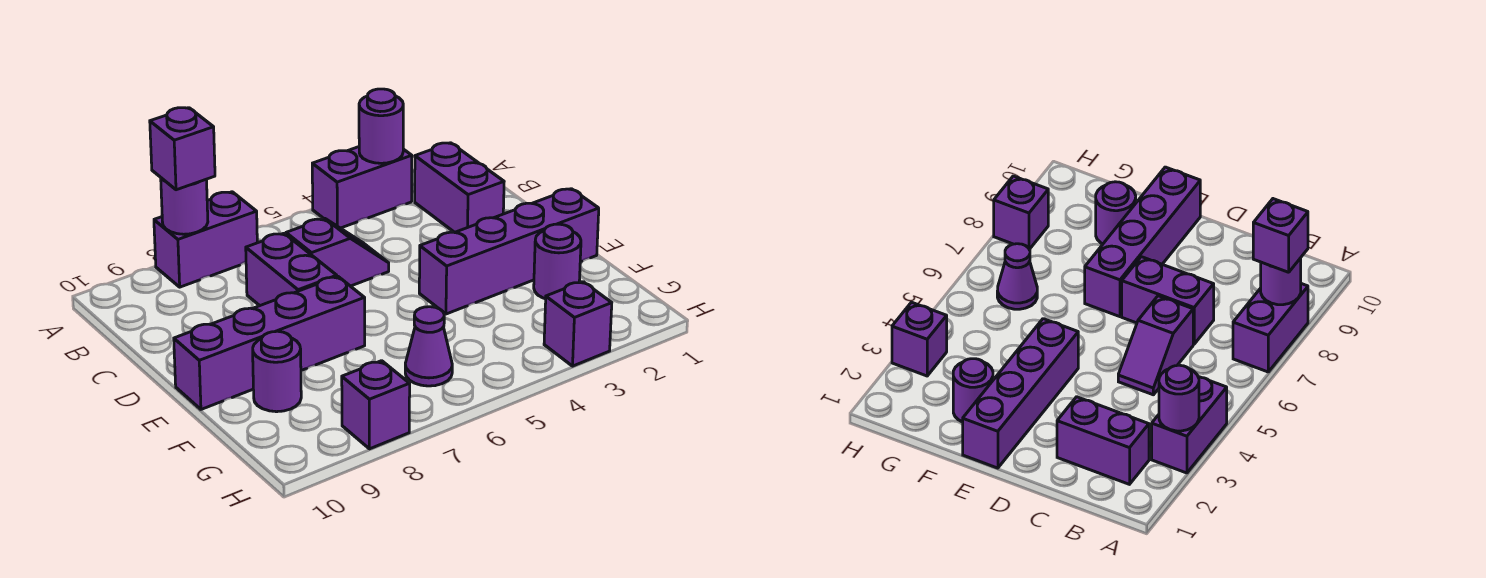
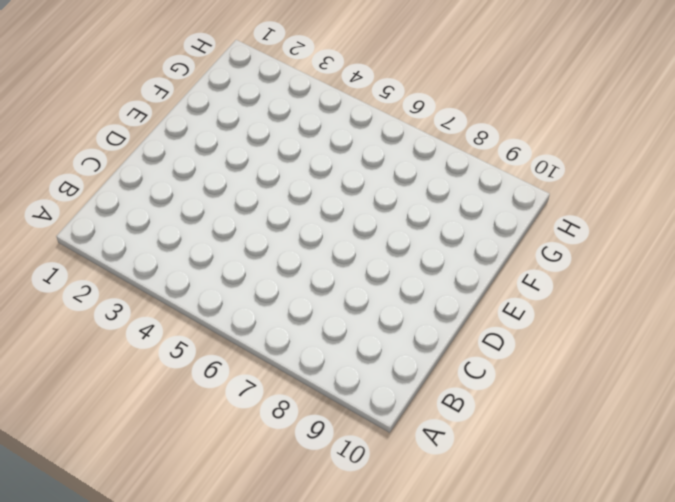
none -> purple brick A3:A4 level 1
none -> purple brick A7:A8 level 1
none -> purple brick B2:C2 level 1

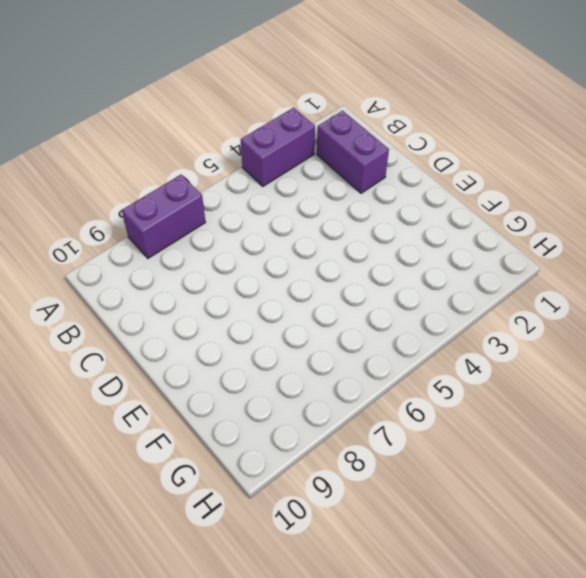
none -> purple slope C5:C6 level 1 top 6
none -> purple brick C7:D7 level 1
none -> purple brick E1:E4 level 1

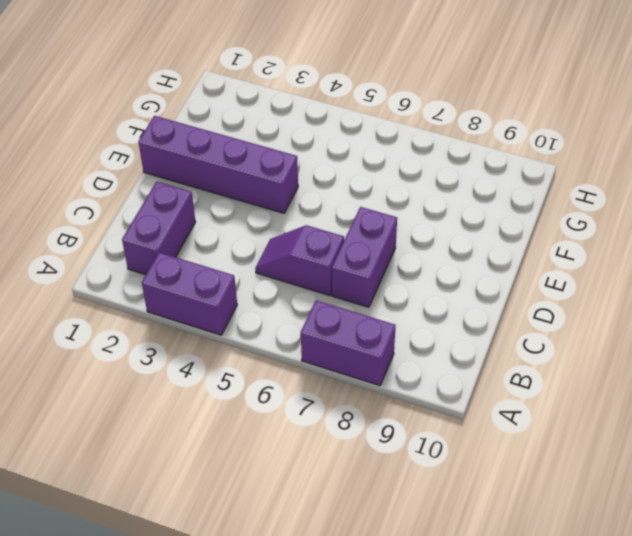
none -> purple brick E7:E10 level 1
none -> purple round brick F2 level 1
none -> purple round brick F9 level 1

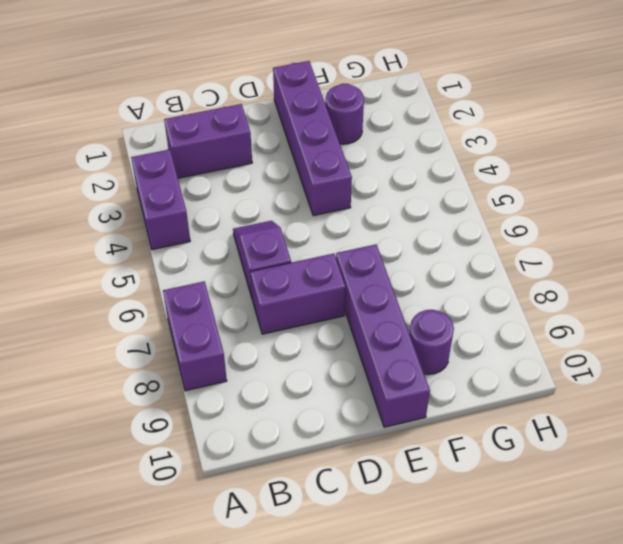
none -> purple cone G6 level 1
none -> purple brick H3 level 1
none -> purple brick H8 level 1

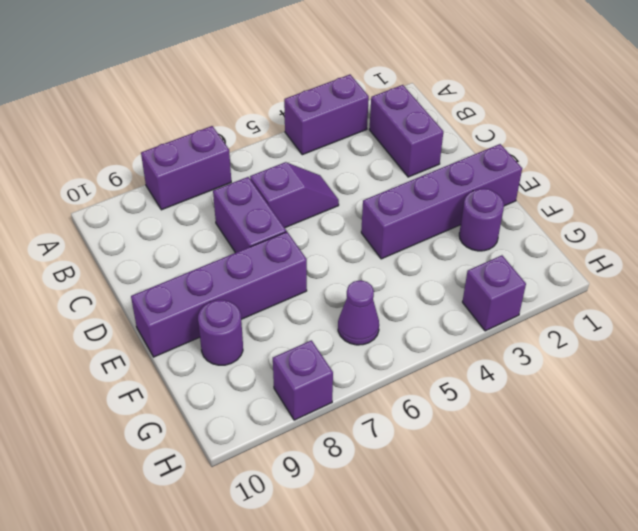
none -> purple round brick A3 level 2
none -> purple round brick A8 level 2
none -> purple brick A8 level 3

